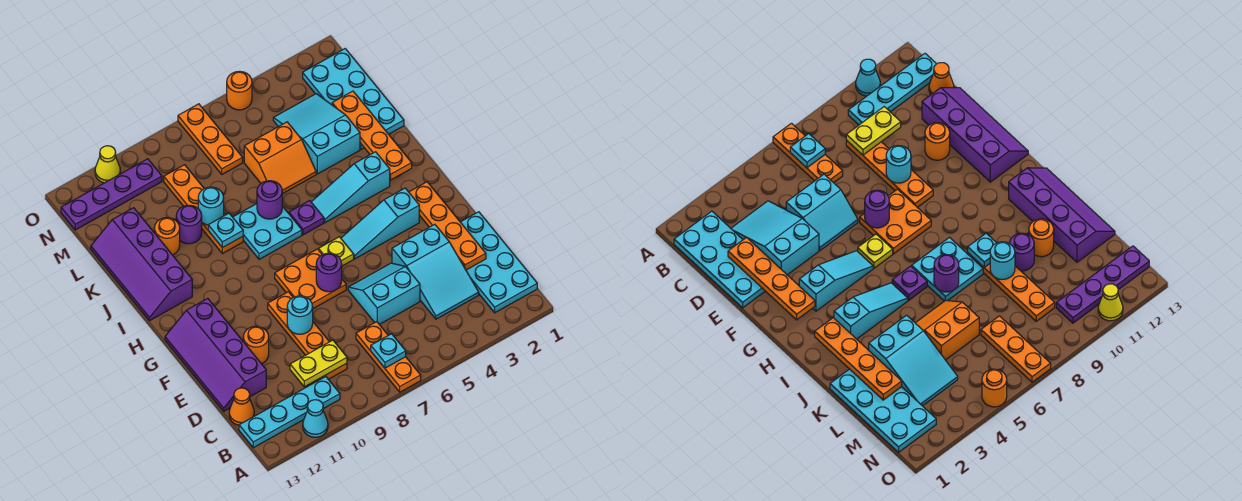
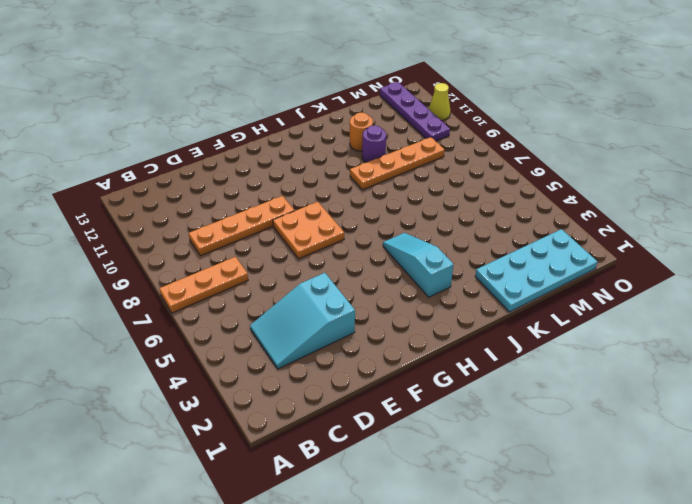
none -> cyan cone A11 level 1
none -> cyan plate B1:E2 level 1
none -> cyan plate B10:B13 level 1
none -> orange cone C13 level 1

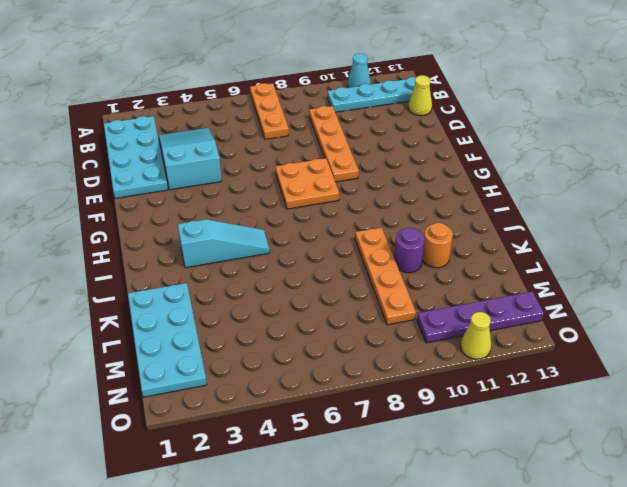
yellow cone C13 level 1 -> orange cone C13 level 1
none -> cyan slope D5:E6 level 1 top D
none -> purple slope D12:G13 level 1 top 12
none -> orange round brick E11 level 1
none -> cyan slope G3:G5 level 1 top 3

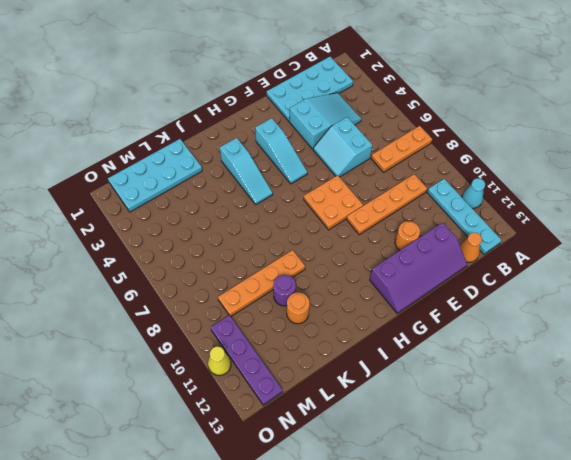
none -> yellow plate G6 level 1
none -> purple plate I6 level 1
none -> cyan plate I7:J8 level 1
none -> purple slope I12:L13 level 1 top 12

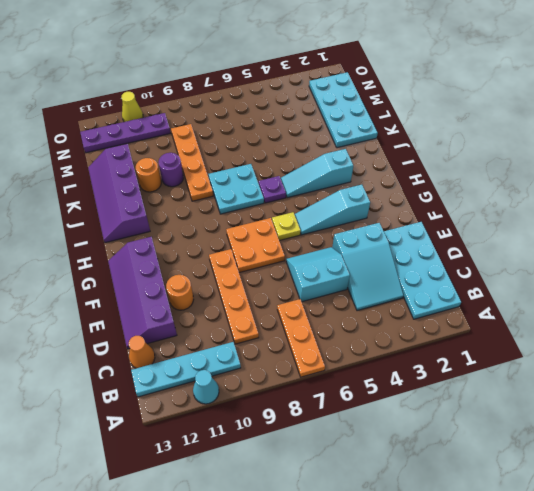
none -> cyan slope K3:M4 level 1 top K
none -> orange slope K5:L6 level 1 top L
none -> orange plate M7:O7 level 1
none -> orange round brick O5 level 1

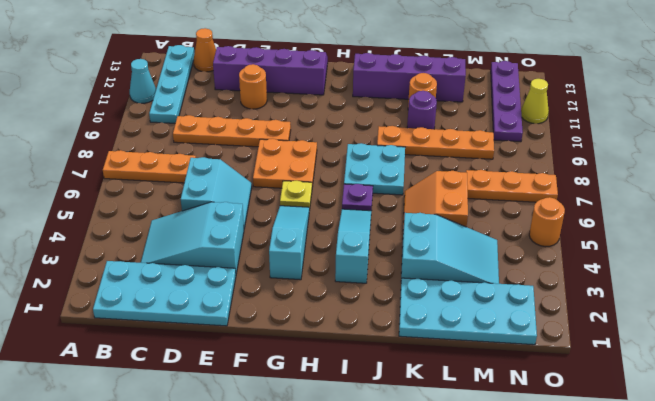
none -> cyan plate B7 level 2
none -> yellow plate C9:C10 level 2
none -> orange plate D2:G2 level 2
none -> cyan round brick E9 level 2

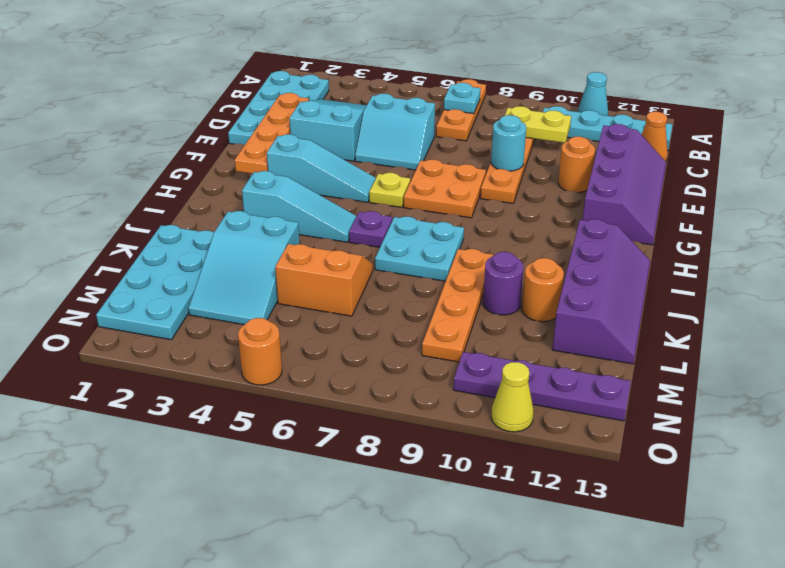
none -> orange plate M7:O7 level 1
none -> purple round brick F7 level 2
none -> orange plate I2:L2 level 2
none -> purple round brick J7 level 2

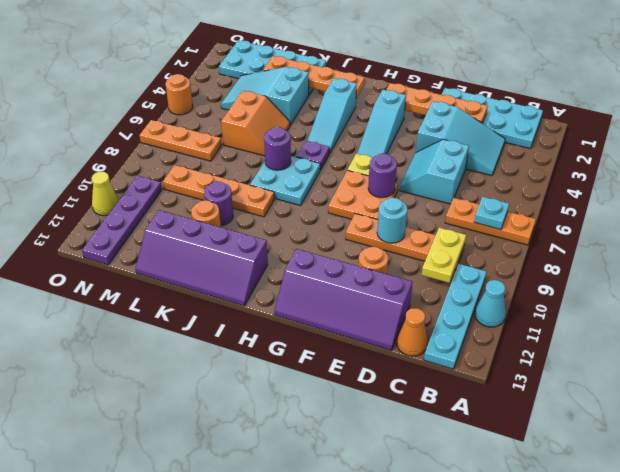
none -> cyan plate J9 level 2
none -> cyan round brick K9 level 2

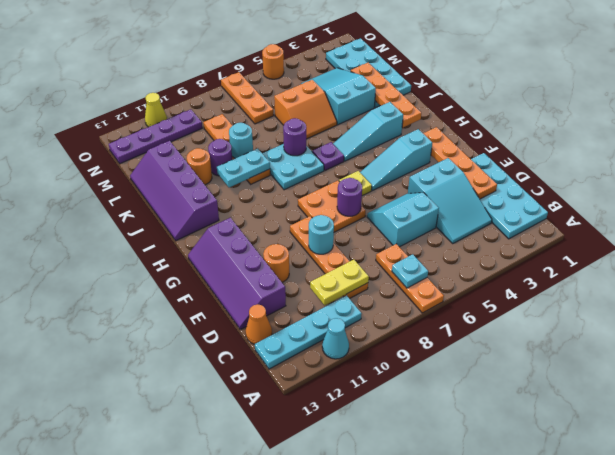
cyan plate J9:J10 level 2 -> cyan plate J9 level 2

